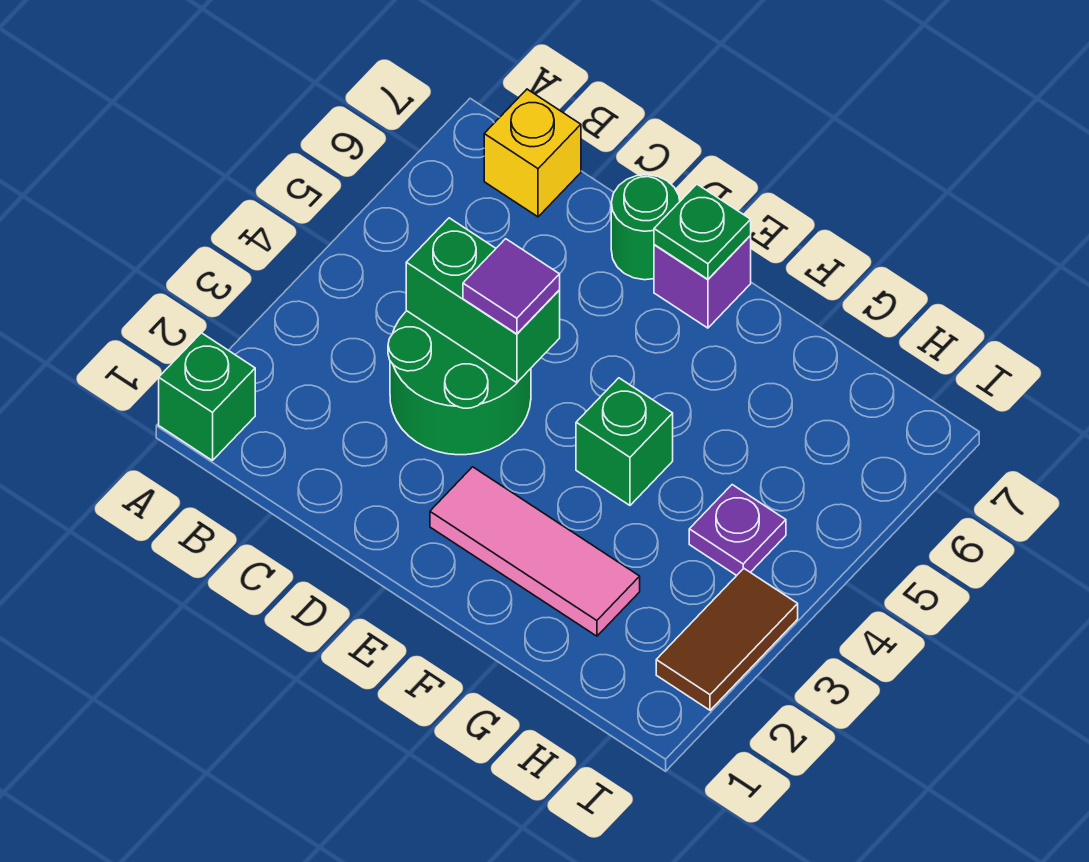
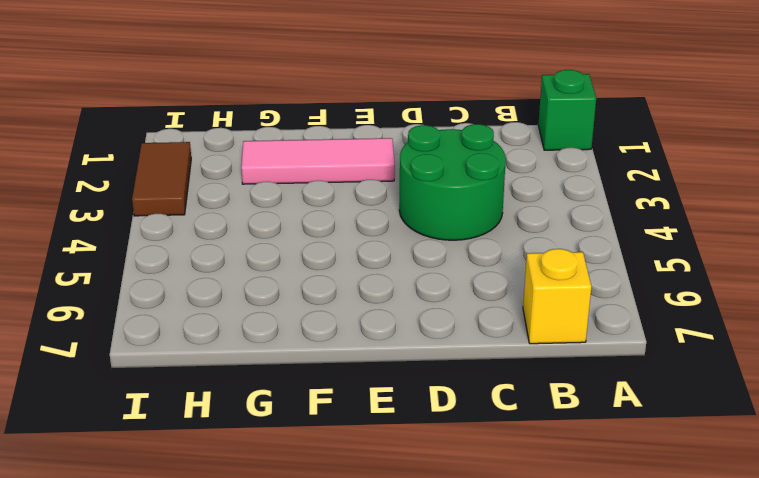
none -> green round brick D7 level 1
none -> purple brick E7 level 1
none -> green brick F4 level 1

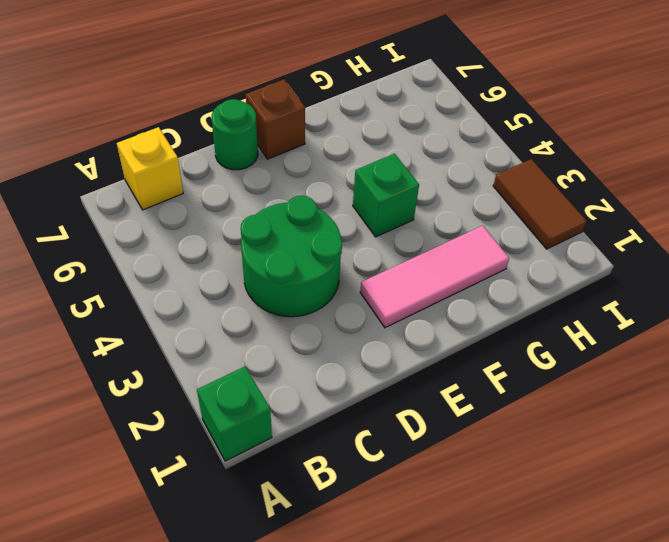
brown brick E7 level 1 -> purple brick E7 level 1
none -> purple plate H4 level 1
none -> green brick C4:D4 level 2
none -> green plate E7 level 2

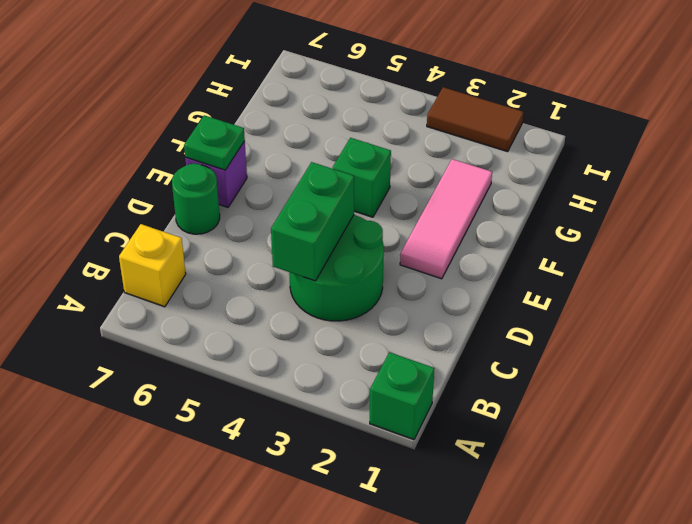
none -> purple plate H4 level 1
none -> purple tile D4 level 3

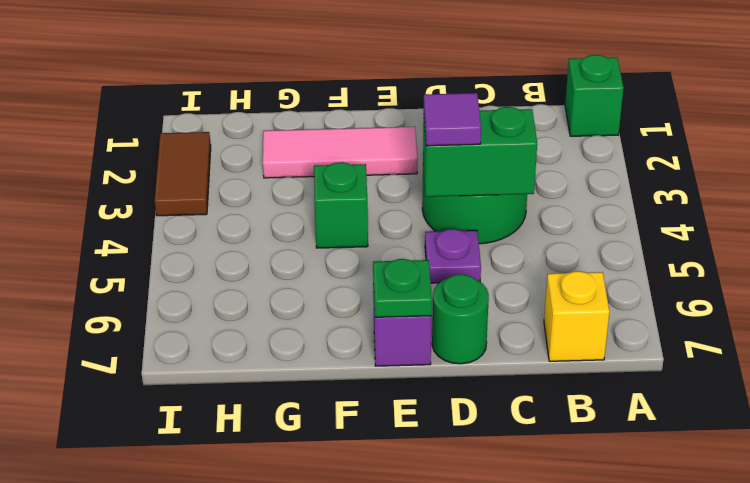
purple plate D5 level 1 -> purple plate H4 level 1

